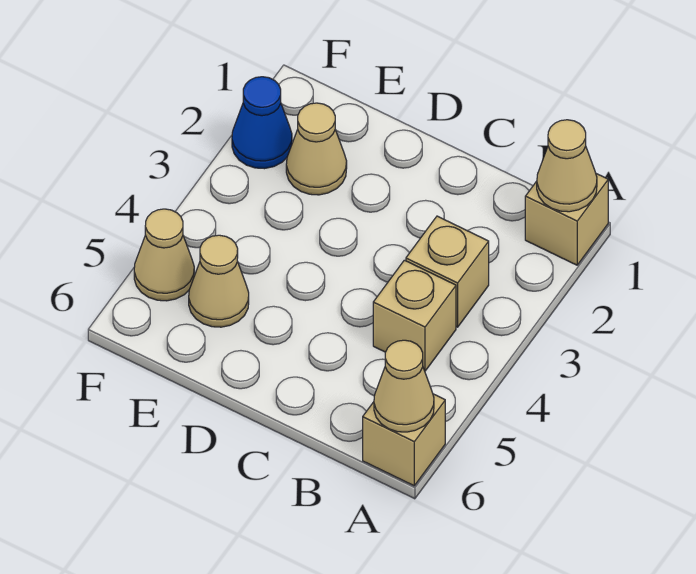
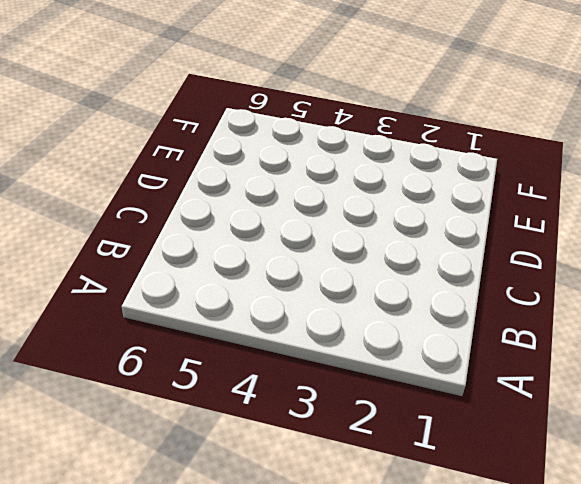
none -> tan brick A1 level 1
none -> tan brick A6 level 1

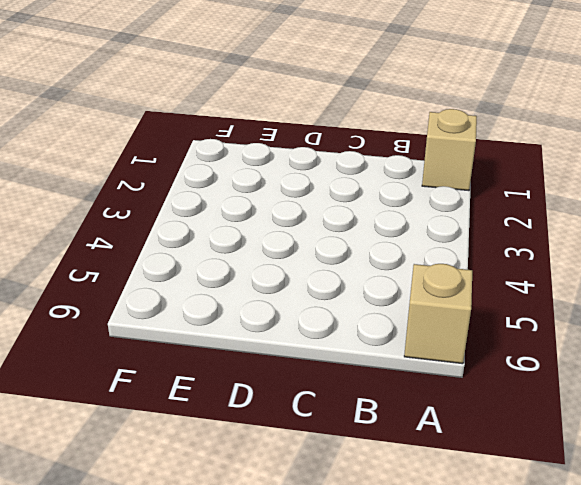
none -> tan brick B3 level 1
none -> tan brick B4 level 1

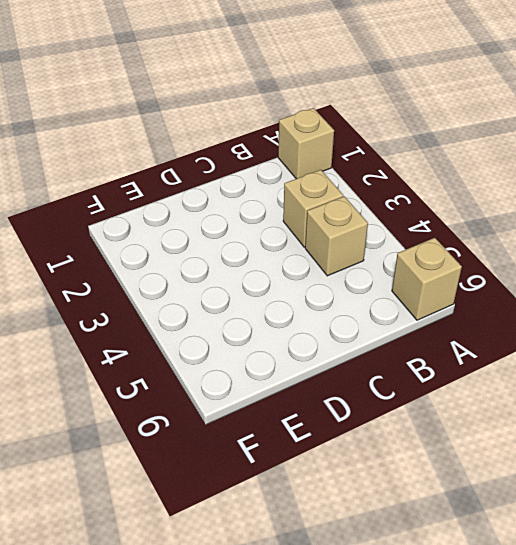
none -> tan cone E2 level 1
none -> tan cone E5 level 1

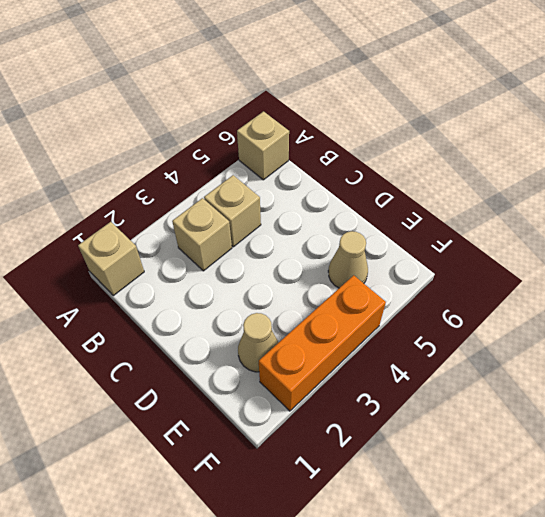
orange brick F2:F4 level 1 -> blue cone F2 level 1
none -> tan cone F5 level 1
none -> tan cone A1 level 2

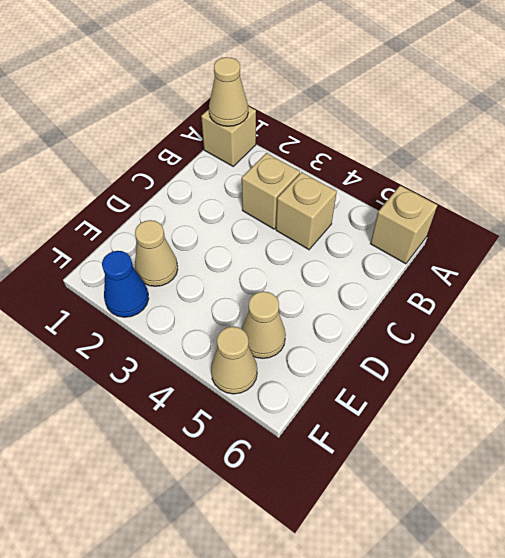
none -> tan cone A6 level 2

